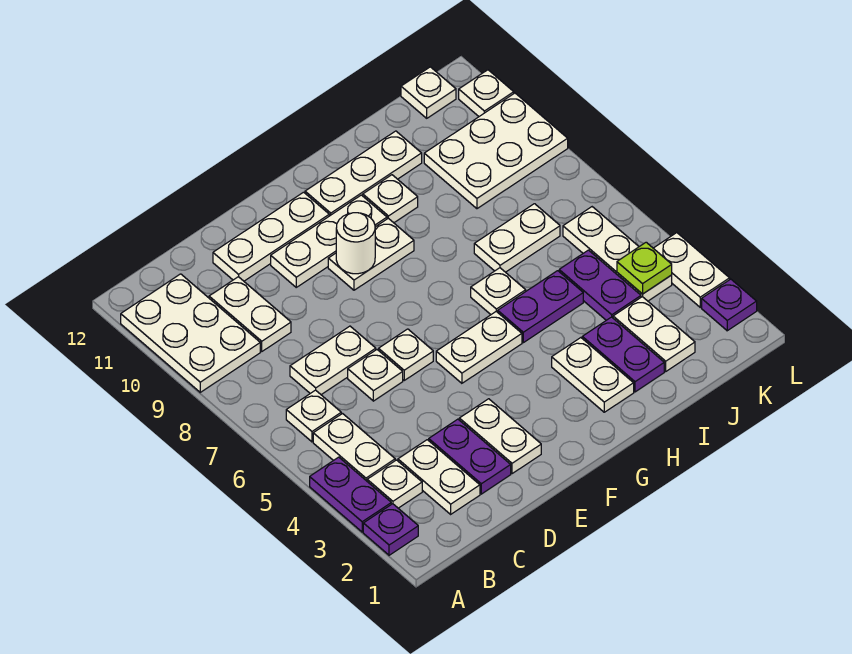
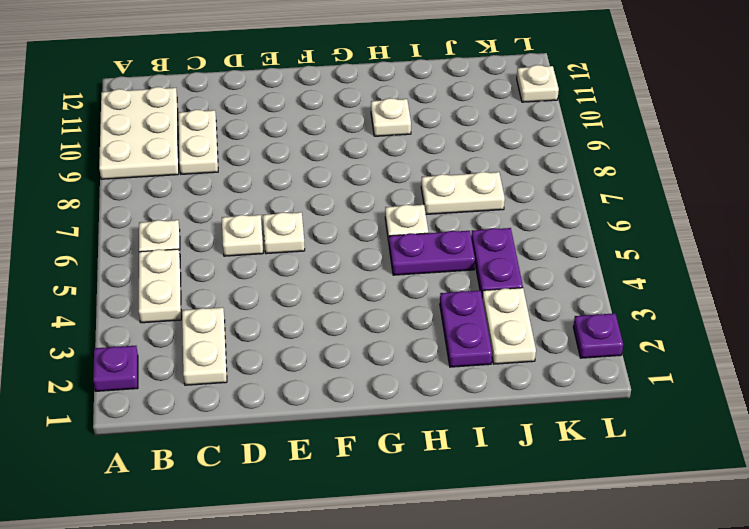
none -> purple plate A3:A4 level 1
none -> white plate B3 level 1
none -> white plate C7:D7 level 1
none -> purple plate D2:D3 level 1

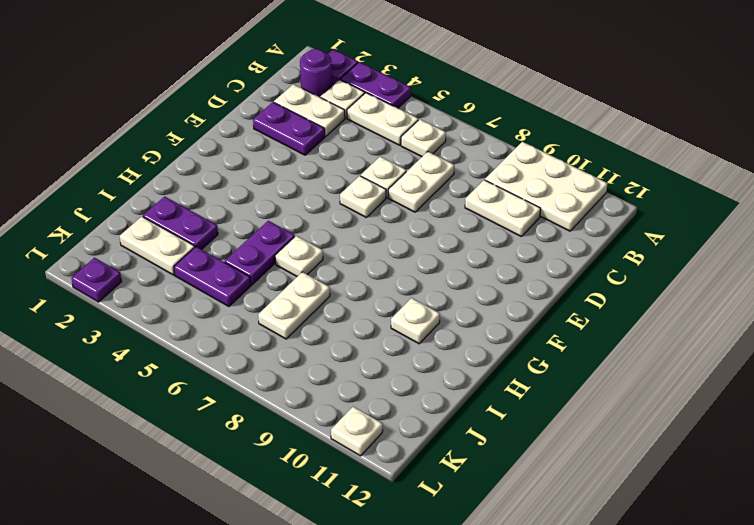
purple round brick B2 level 1 -> none
none -> white plate D11:F11 level 1
none -> white plate E2:E3 level 1
none -> white plate E10:G10 level 1
none -> white plate F5:G5 level 1

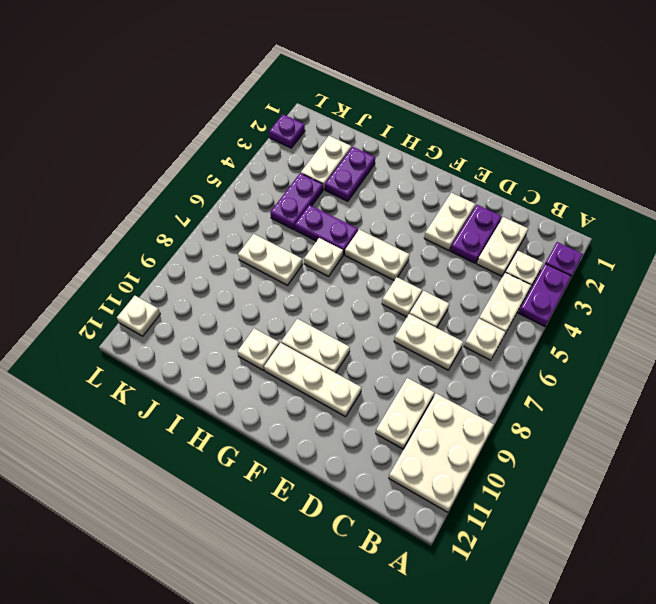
none -> white plate D11:F11 level 1
none -> white plate G11:I11 level 1
none -> white plate H2:H3 level 1
none -> white plate J9:L10 level 1

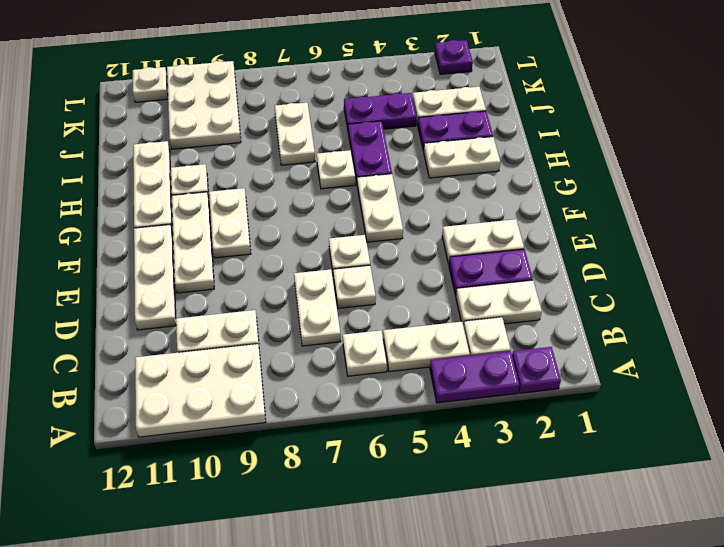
none -> white plate K4:K6 level 1
none -> white plate K12 level 1
none -> white plate L3:L4 level 1
none -> white round brick F9 level 2

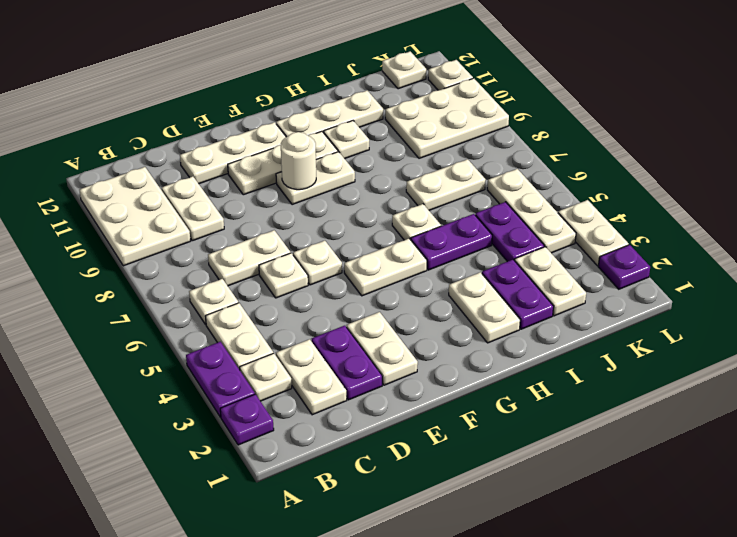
none -> lime plate K4 level 2

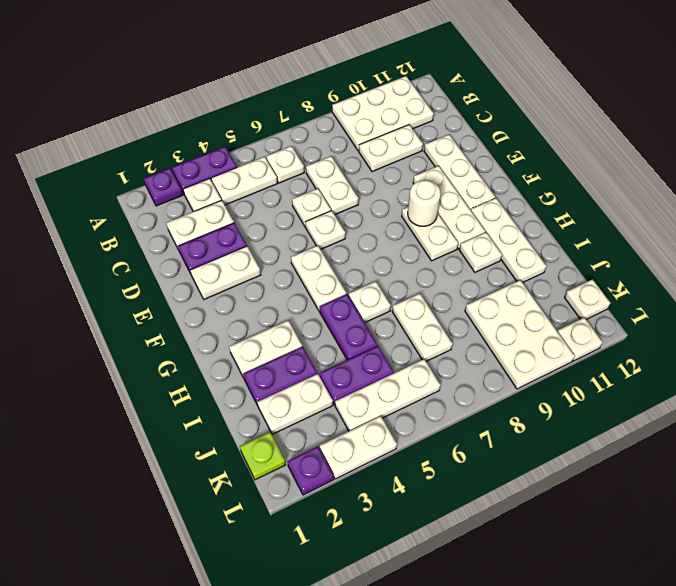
lime plate K1 level 1 -> lime plate K4 level 2

